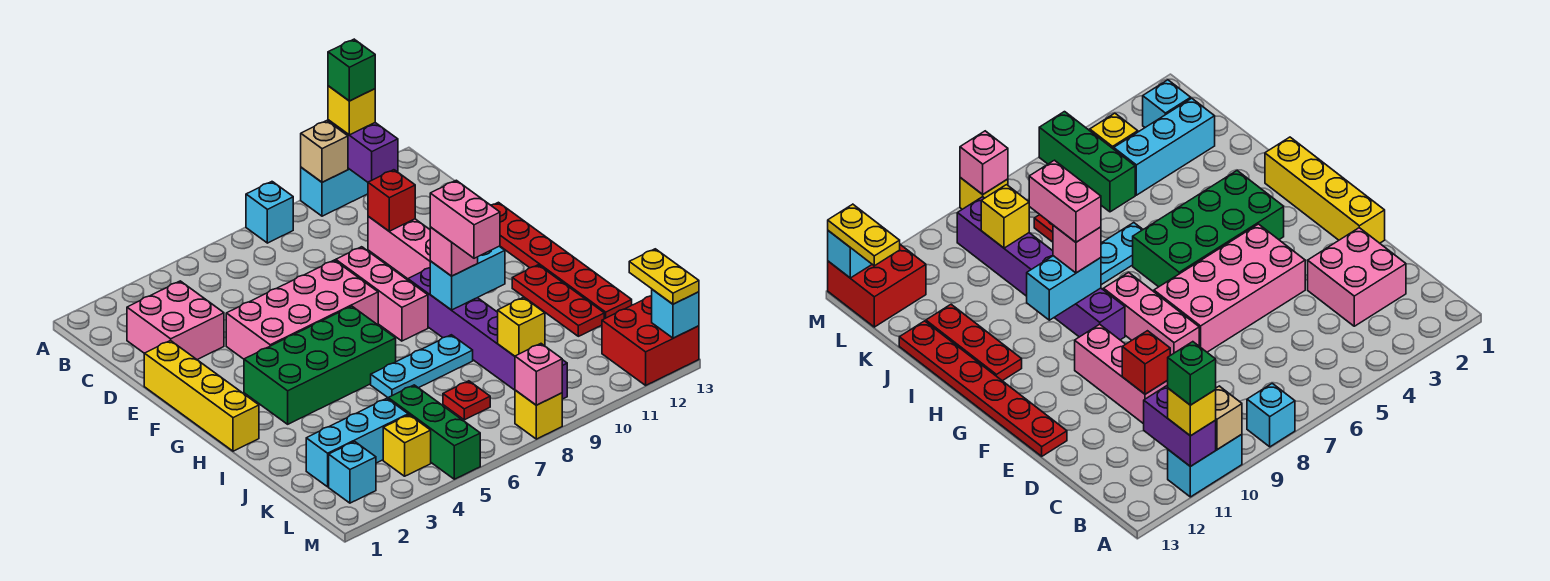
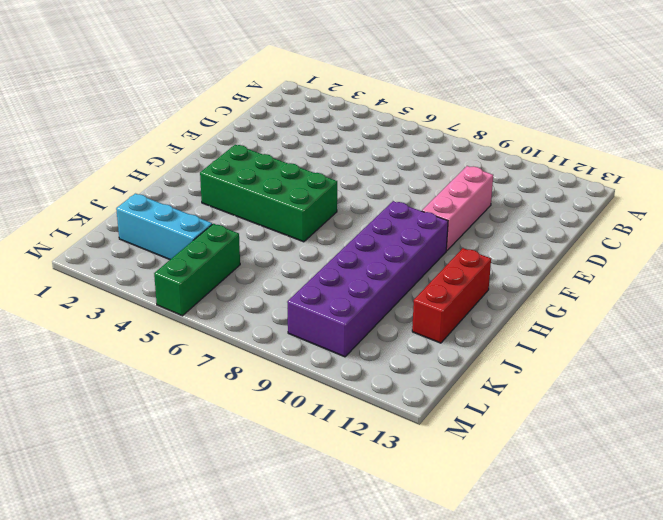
purple brick G9:L10 level 1 -> purple brick G9:L9 level 1
red brick H12:J12 level 1 -> red plate H12:J12 level 1
none -> cyan brick A8 level 1
none -> cyan brick A10:A11 level 1
none -> pink brick C2:D3 level 1
none -> yellow brick E1:H1 level 1

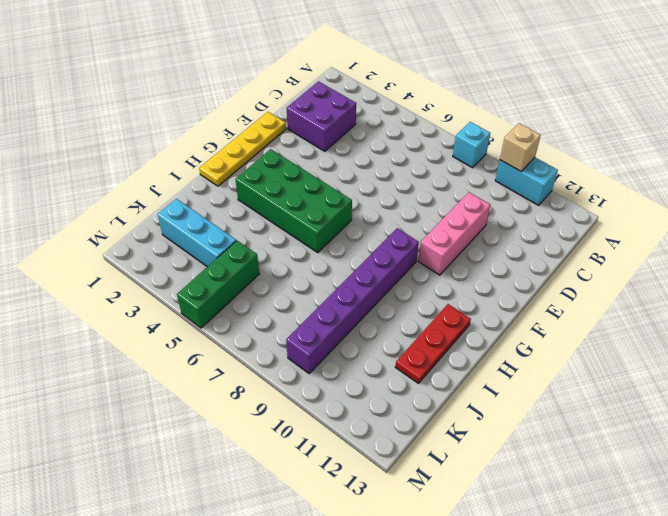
purple brick C2:D3 level 1 -> pink brick C2:D3 level 1
yellow plate E1:H1 level 1 -> yellow brick E1:H1 level 1
none -> pink brick E4:F7 level 1
none -> pink brick E8:G8 level 1
none -> red plate E13:J13 level 1
none -> cyan plate I6:I8 level 1

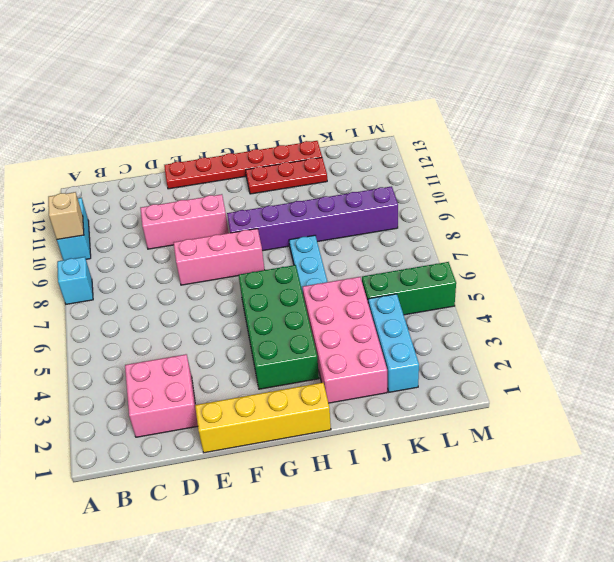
pink brick I2:J5 level 1 -> pink brick E4:F7 level 1
none -> red plate K7 level 1
none -> cyan brick L2 level 1
none -> yellow brick L4 level 1
none -> red brick L12:M13 level 1

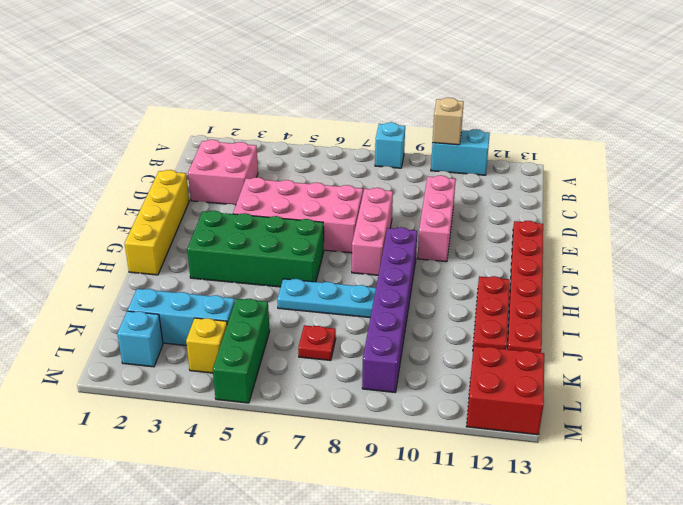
none -> yellow brick M8 level 1
none -> purple brick A11:B11 level 2
none -> red brick D10 level 2
none -> cyan brick H9:H10 level 2

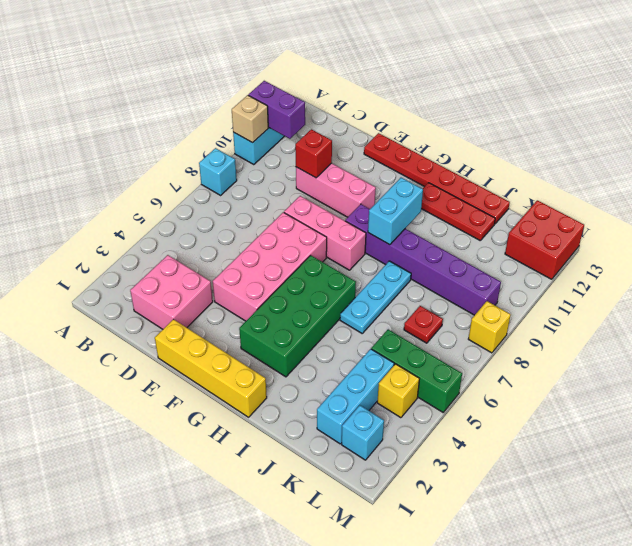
none -> yellow brick K9 level 2
none -> pink brick M8 level 2
none -> cyan brick M13 level 2
none -> yellow brick A11 level 3

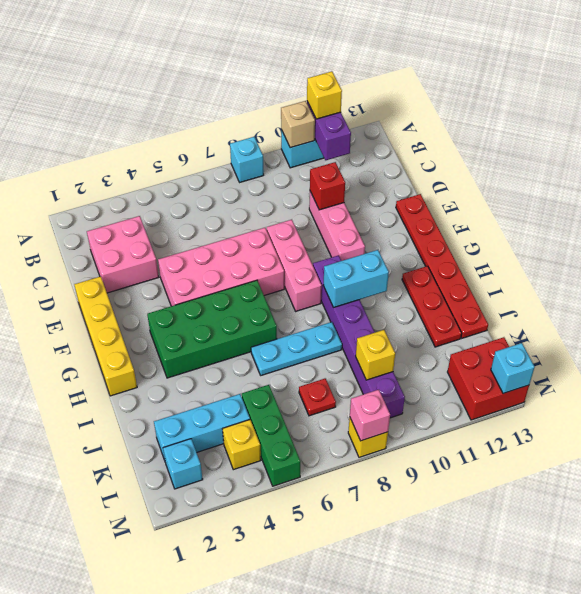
none -> pink brick H9 level 3
none -> yellow plate L13:M13 level 3
none -> green brick A11 level 4
none -> pink brick H9:I9 level 4

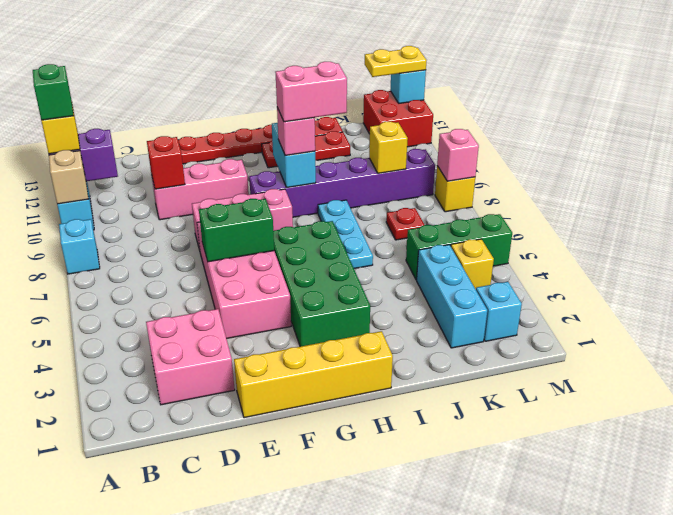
green brick E6:F6 level 2 -> none

